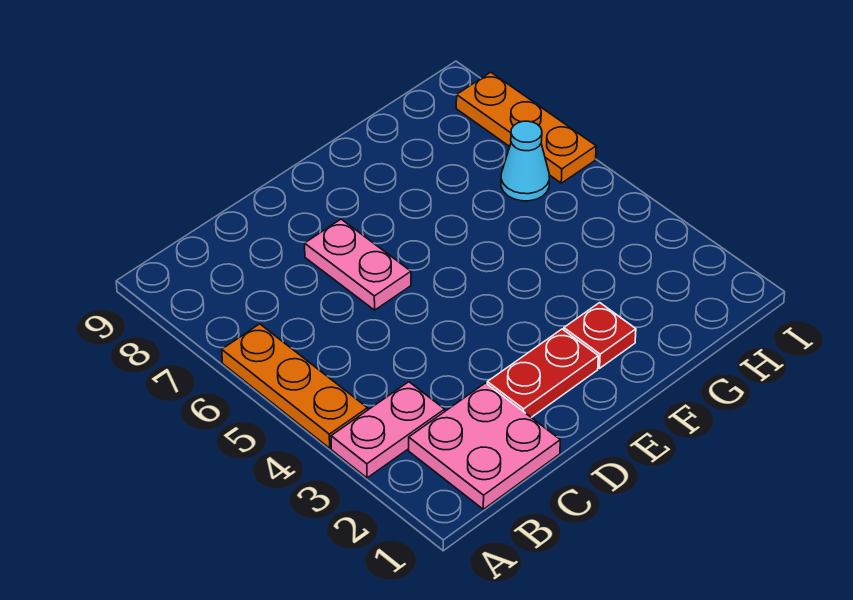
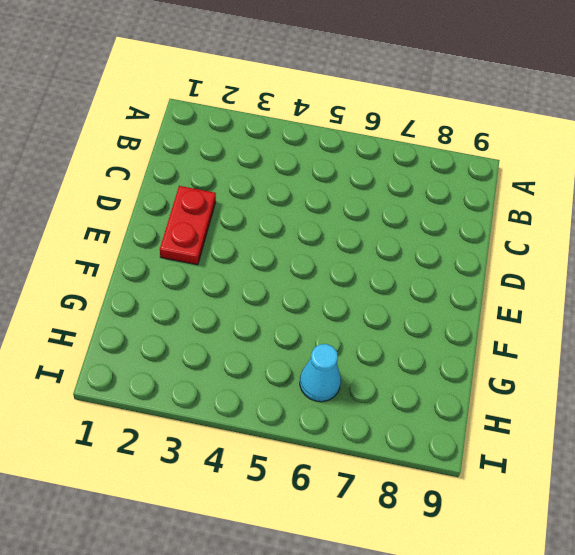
none -> pink plate A3:B3 level 1
none -> orange plate A4:A6 level 1

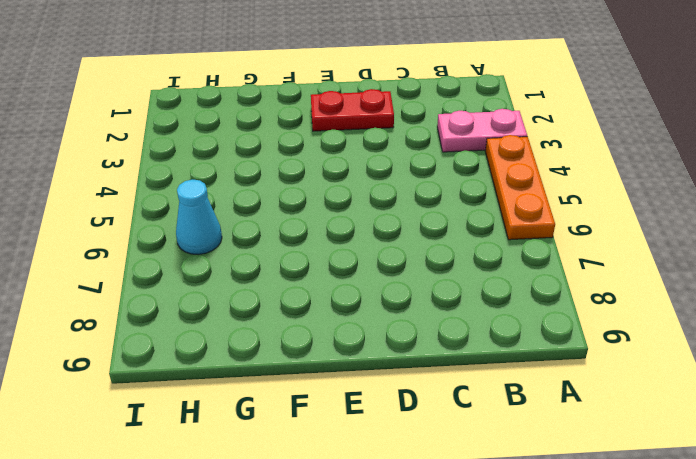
none -> pink plate B1:C2 level 1
none -> pink plate D6:D7 level 1

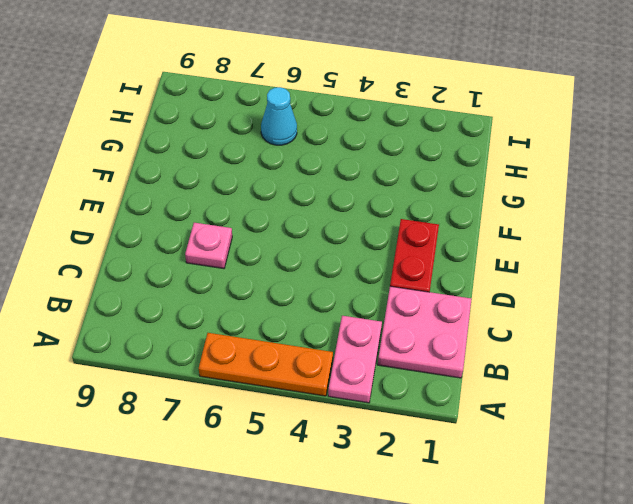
pink plate D7 level 1 -> pink plate D6:D7 level 1
none -> red plate F2 level 1
none -> orange plate I6:I8 level 1

